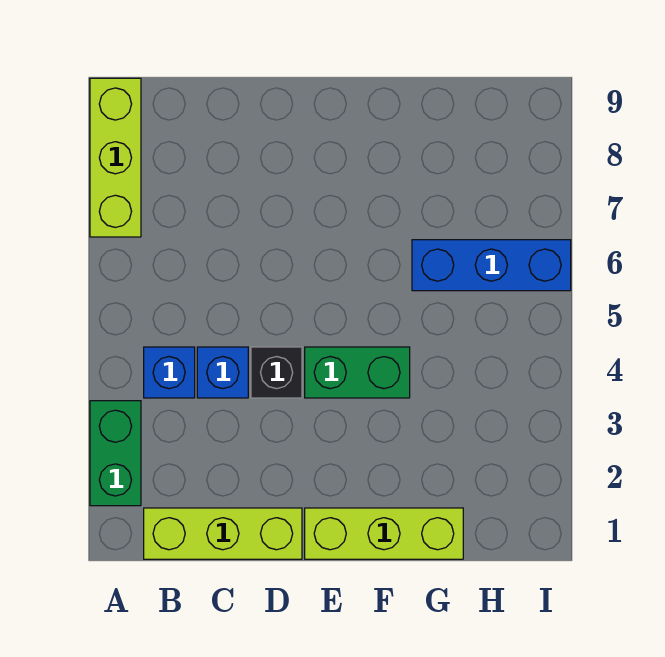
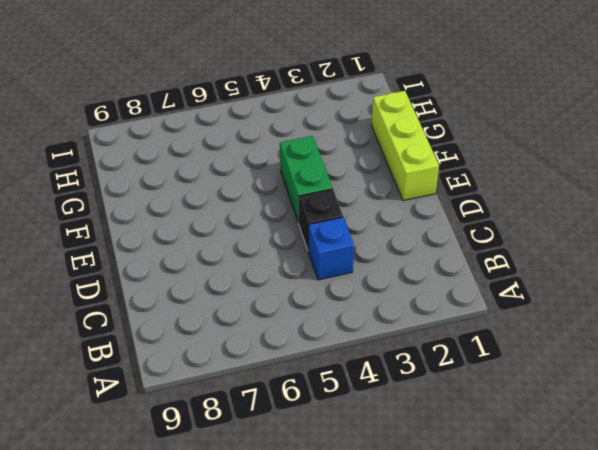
none -> green brick A2:A3 level 1
none -> lime brick A7:A9 level 1

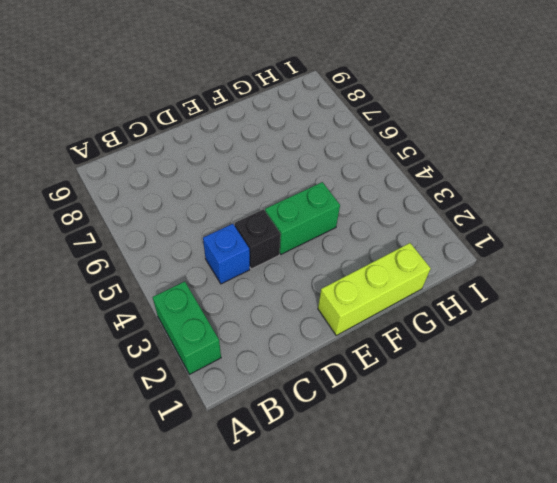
none -> lime brick A7:A9 level 1
none -> lime brick B1:D1 level 1

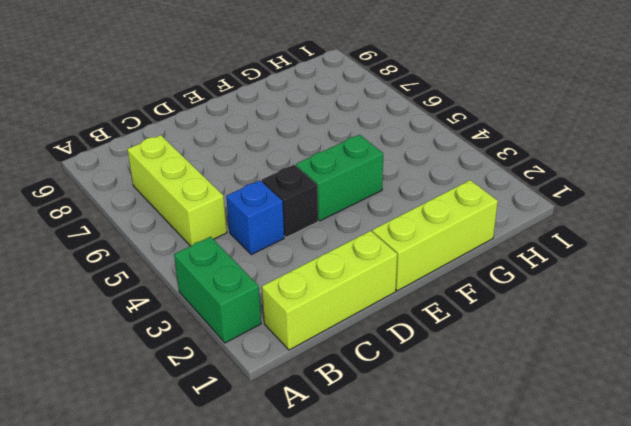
lime brick B5:B7 level 1 -> lime brick A7:A9 level 1
none -> blue brick B4 level 1
none -> blue brick G6:I6 level 1

